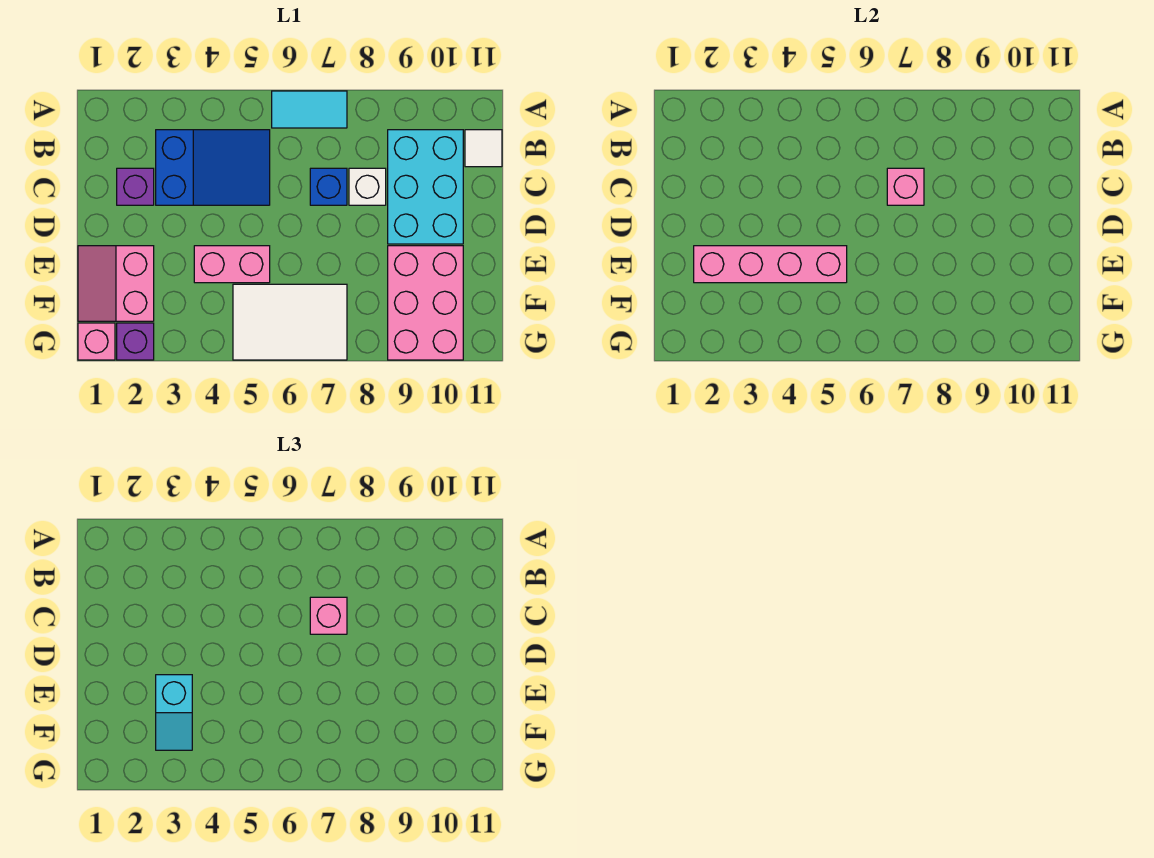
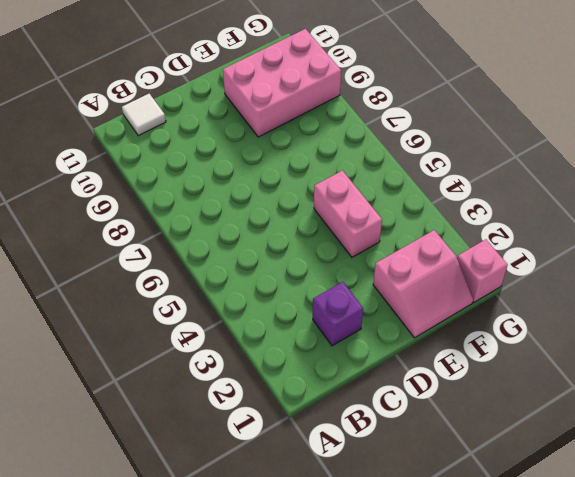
none -> cyan tile A6:A7 level 1
none -> blue slope B3:C5 level 1 top 3
none -> cyan brick B9:D10 level 1

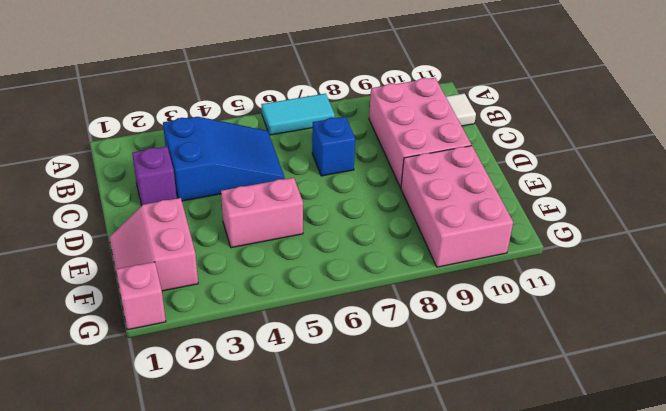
pink brick B9:D10 level 1 -> cyan brick B9:D10 level 1
none -> white brick C8 level 1
none -> white tile F5:G7 level 1
none -> purple brick G2 level 1

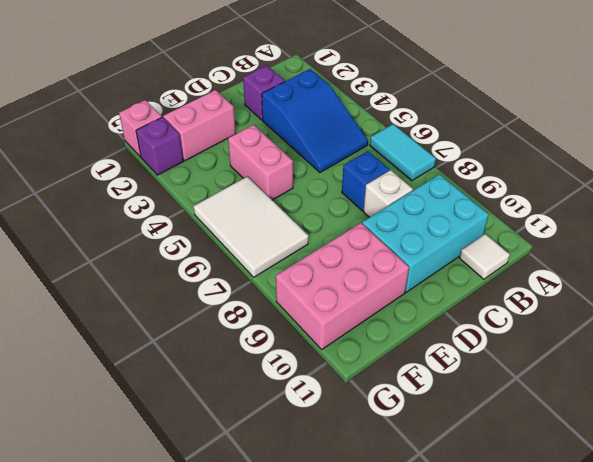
none -> pink brick C7 level 2
none -> pink brick E2:E5 level 2
none -> pink brick C7 level 3

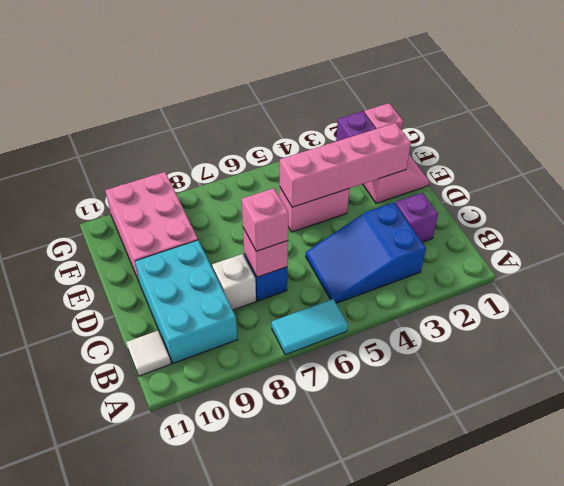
none -> white tile F5:G7 level 1
none -> cyan slope E3:F3 level 3 top E

